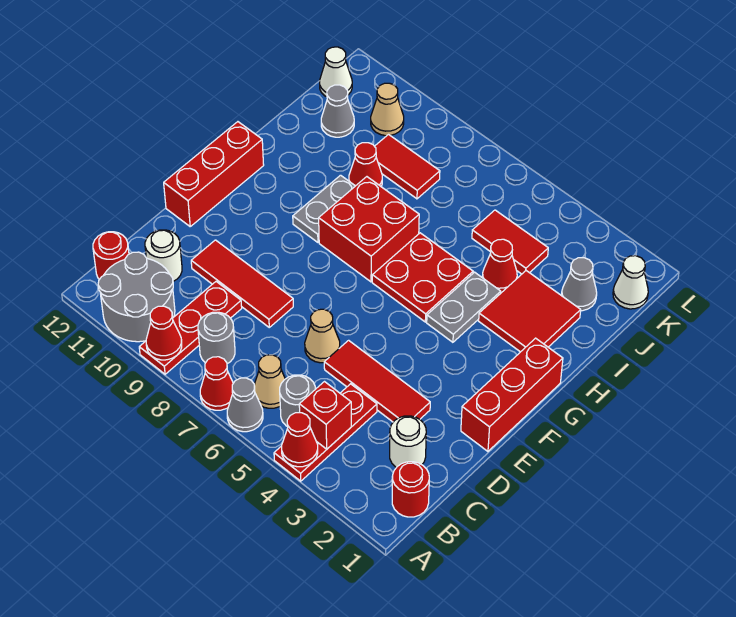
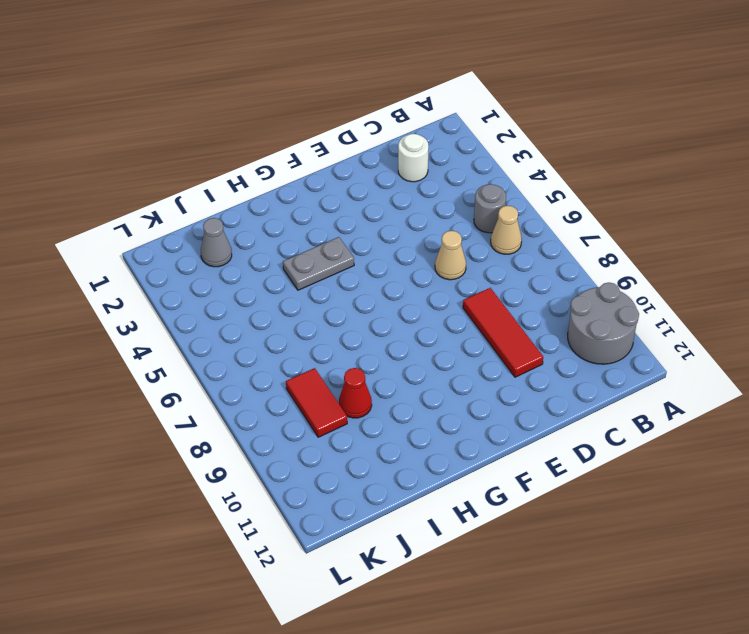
none -> red plate A4:C4 level 1
none -> grey cone A6 level 1
none -> red cone A7 level 1
none -> red plate A9:C9 level 1

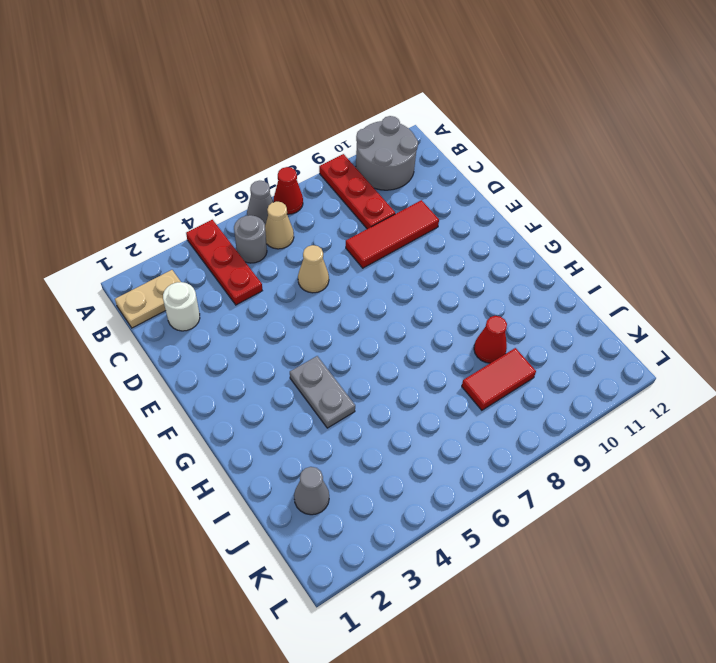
tan plate B1:B2 level 1 -> red round brick B1 level 1
none -> grey round brick B8 level 1
none -> red round brick B12 level 1
none -> white round brick C11 level 1
none -> red tile D3:D5 level 1

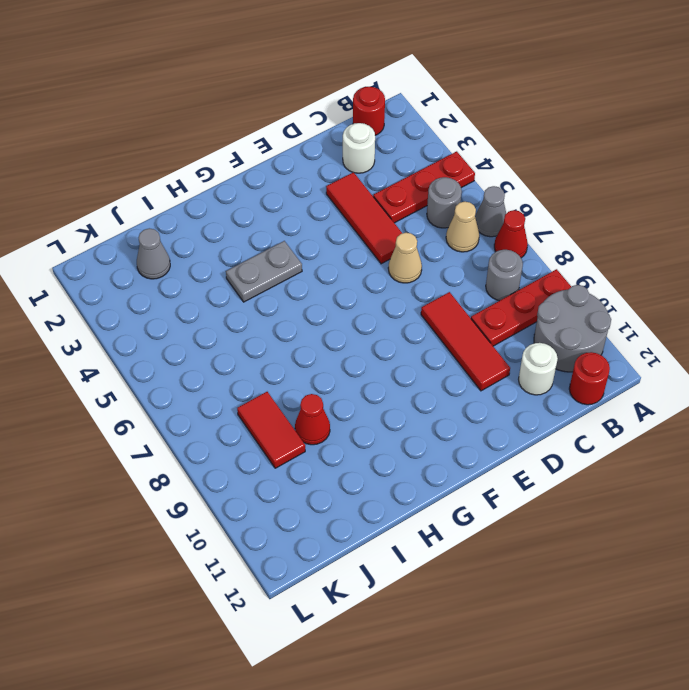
none -> red brick E1:G1 level 1
none -> red brick E12:G12 level 1
none -> red plate G5:H6 level 1
none -> red brick G7:H8 level 1

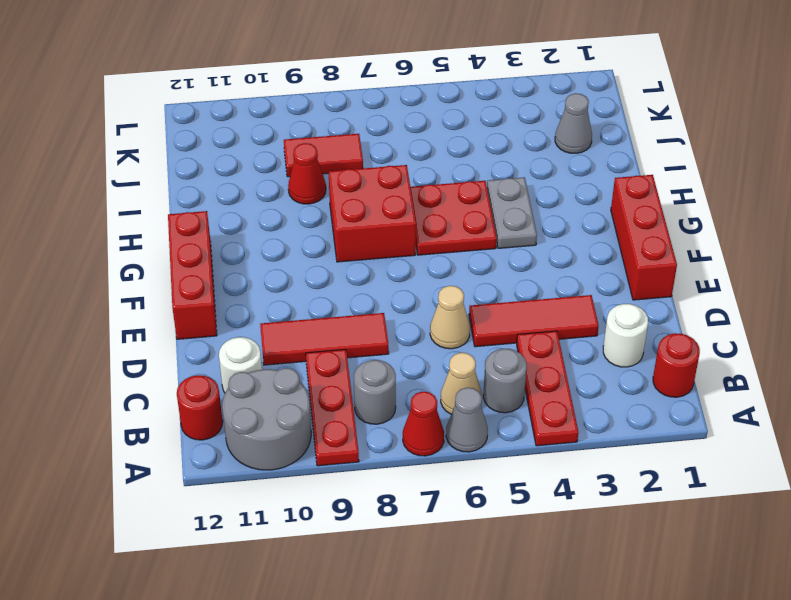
none -> grey plate G9:H9 level 1
none -> red tile H2:I3 level 1
none -> red cone I4 level 1
none -> red tile J4:J5 level 1

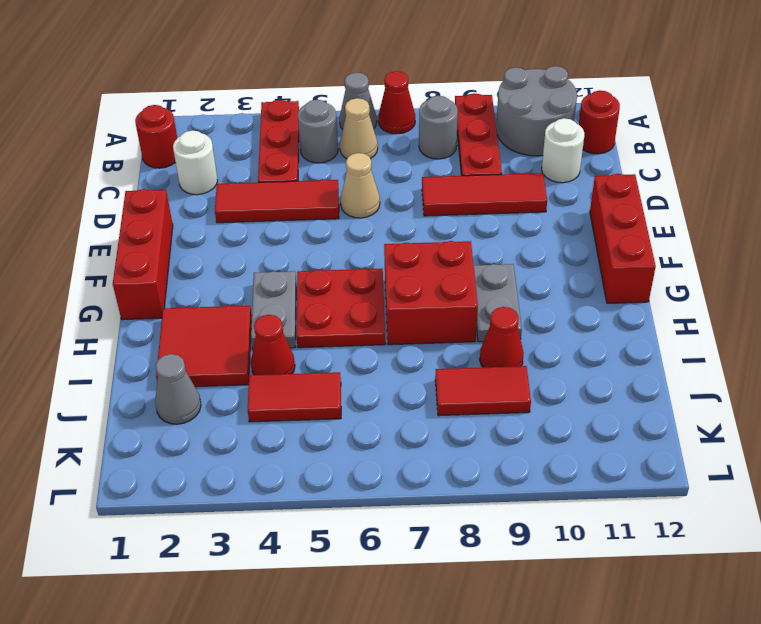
none -> grey cone J11 level 1
none -> white cone K1 level 1
none -> tan cone K10 level 1
none -> white cone K12 level 1

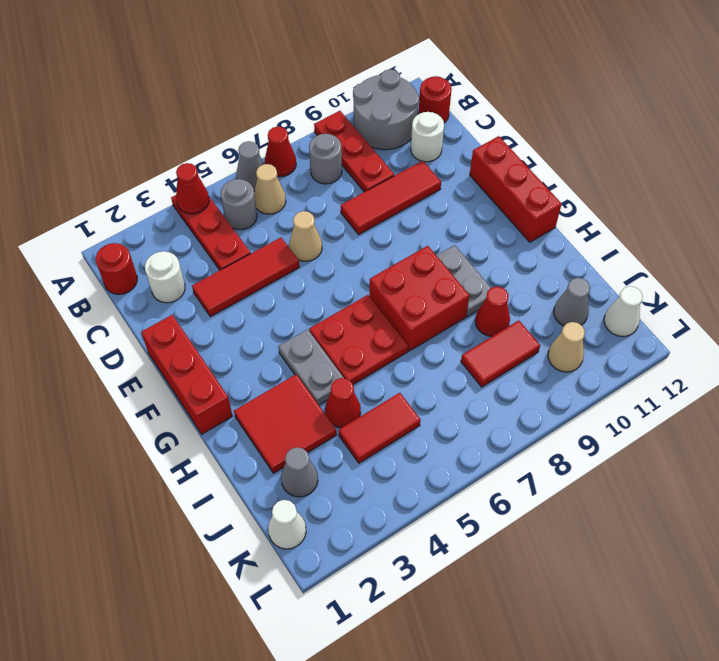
none -> red cone A9 level 2
none -> red brick B4 level 2

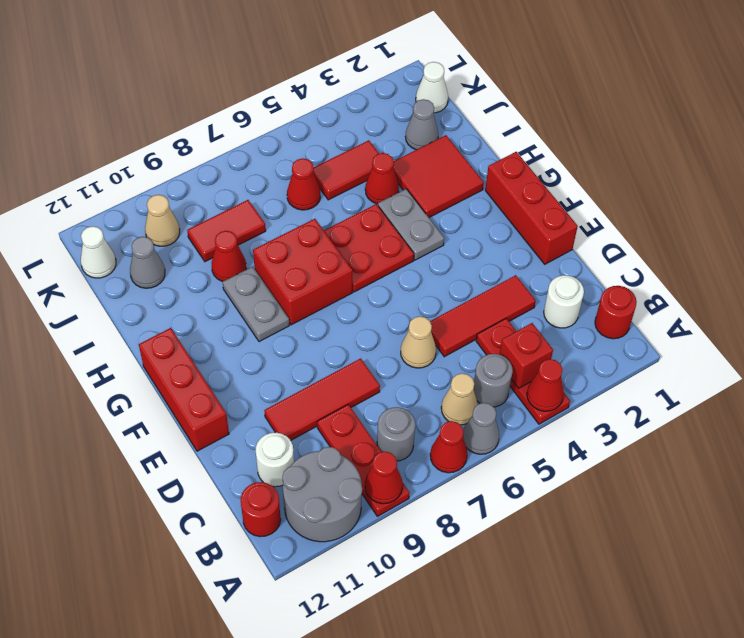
red cone J6 level 1 -> none

